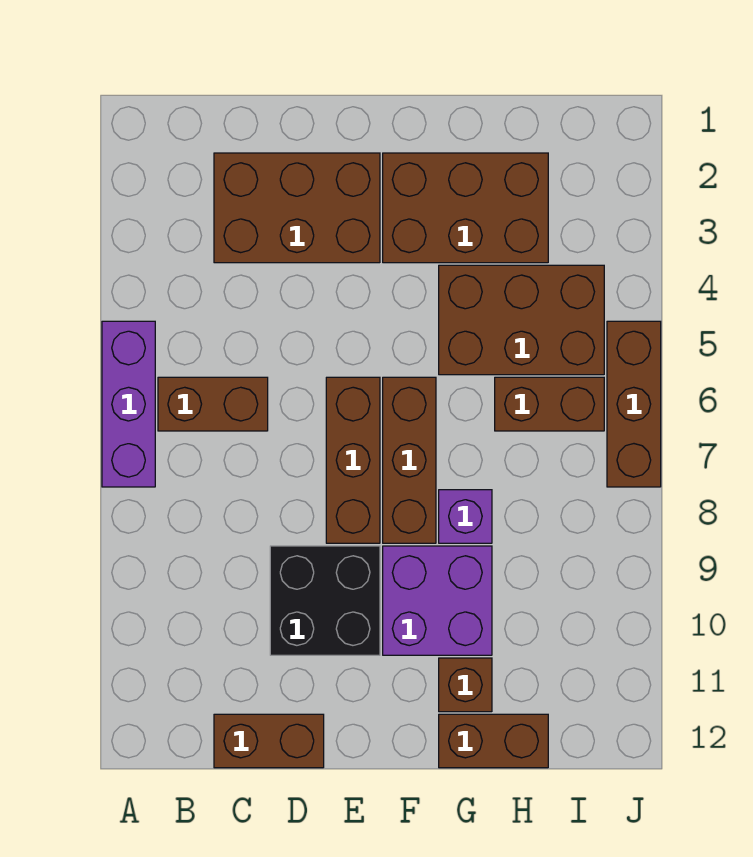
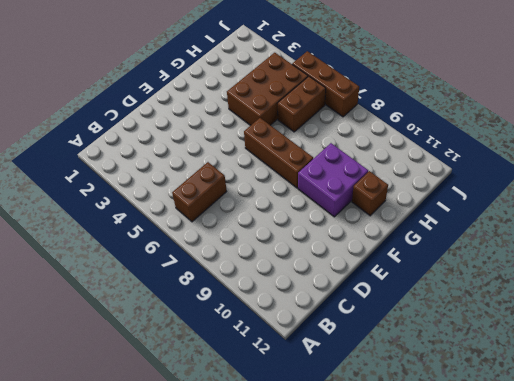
none -> purple brick A5:A7 level 1
none -> brown brick C2:E3 level 1
none -> brown brick C12:D12 level 1

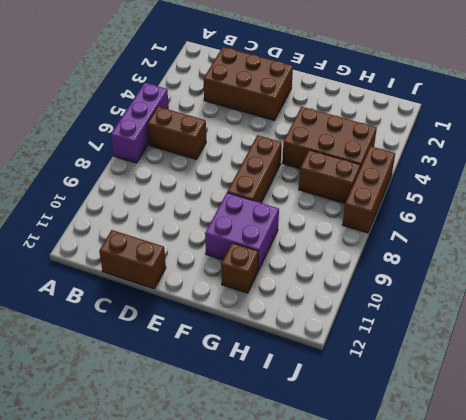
none -> black brick D9:E10 level 1
none -> brown brick E6:E8 level 1
none -> brown brick F2:H3 level 1

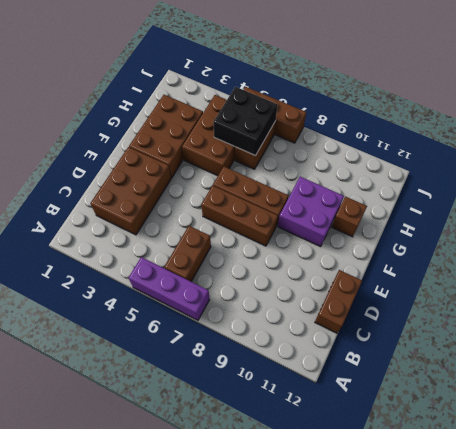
black brick H5:I6 level 2 -> black brick D9:E10 level 1
none -> purple brick G8 level 1
none -> brown brick G12:H12 level 1

